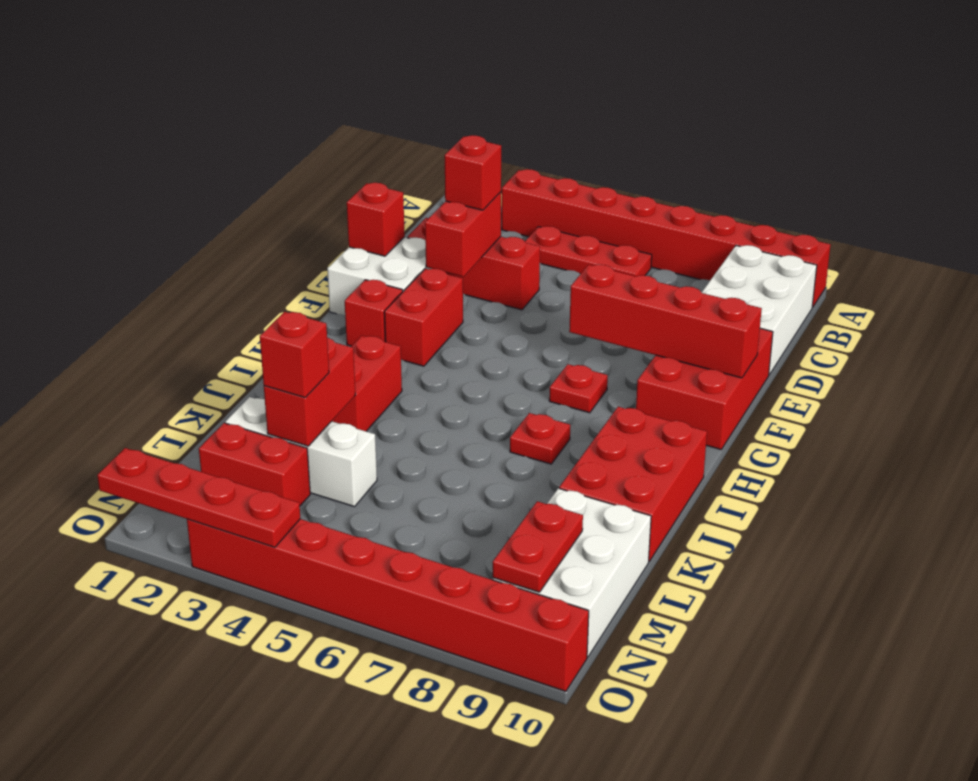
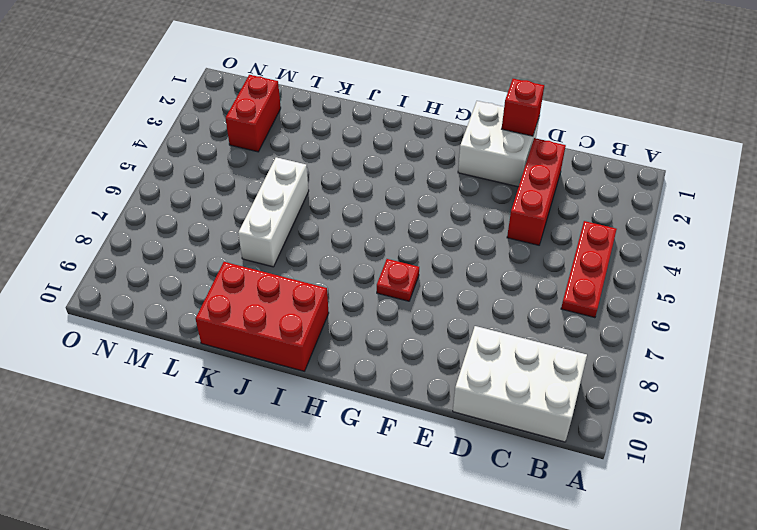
white brick K5:K7 level 1 -> white brick L2:L4 level 1
none -> red brick A3:A10 level 1
none -> red brick E9:G10 level 1
none -> red brick F3:G3 level 1

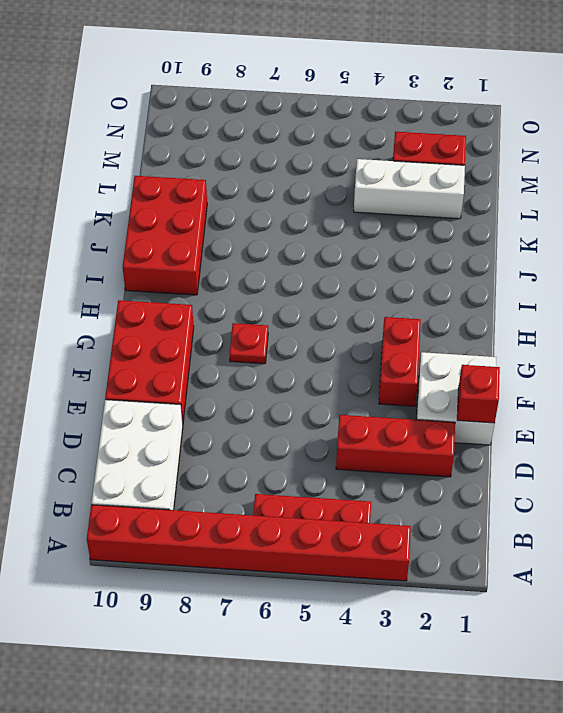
none -> red brick G2 level 1
none -> red brick I3:J3 level 1
none -> red plate I7 level 1

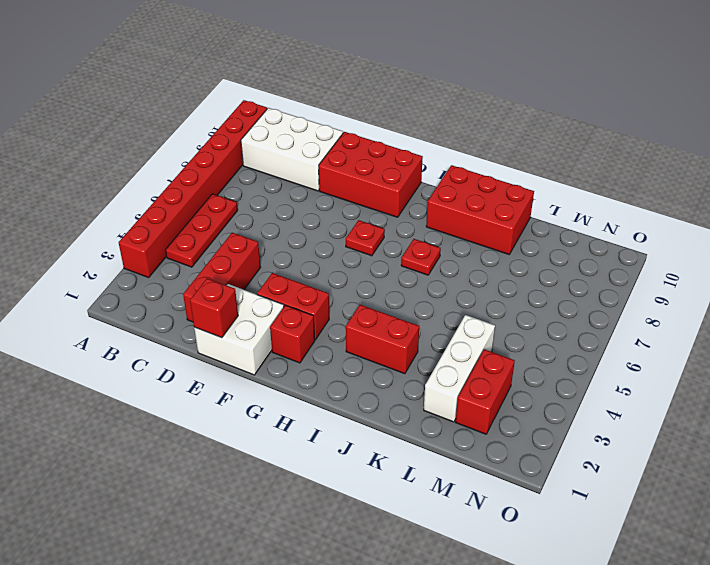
none -> white brick L9:N10 level 1
none -> red brick O3:O10 level 1
none -> red brick D3:E3 level 2

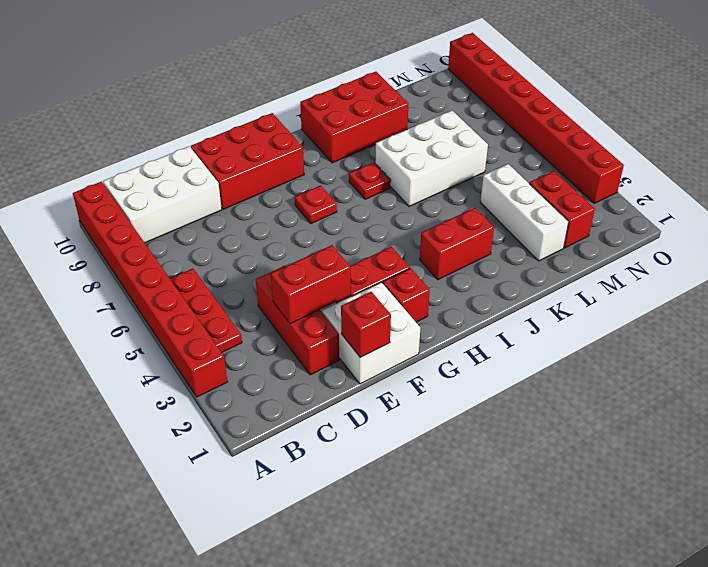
white brick J6:L7 level 1 -> white brick L9:N10 level 1
none -> red brick F7:F10 level 2
none -> red brick K3:L3 level 2
none -> red plate M9:N9 level 2

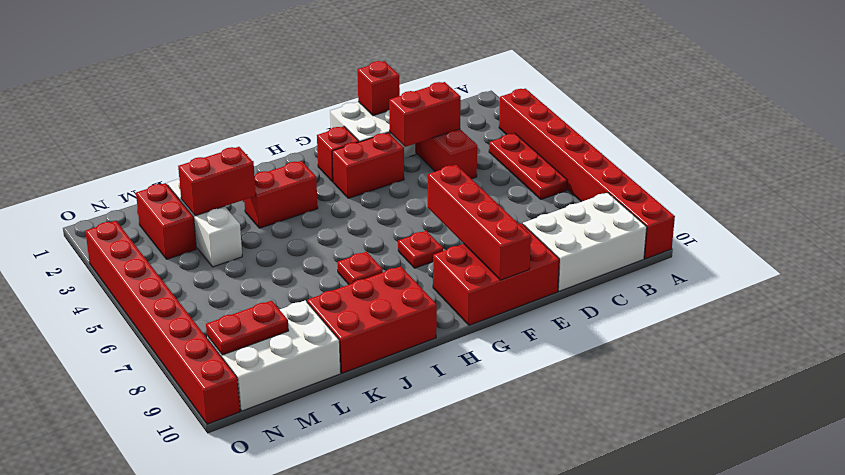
none -> red plate O1:O4 level 2
none -> red brick D3 level 3
none -> red brick L3 level 3

